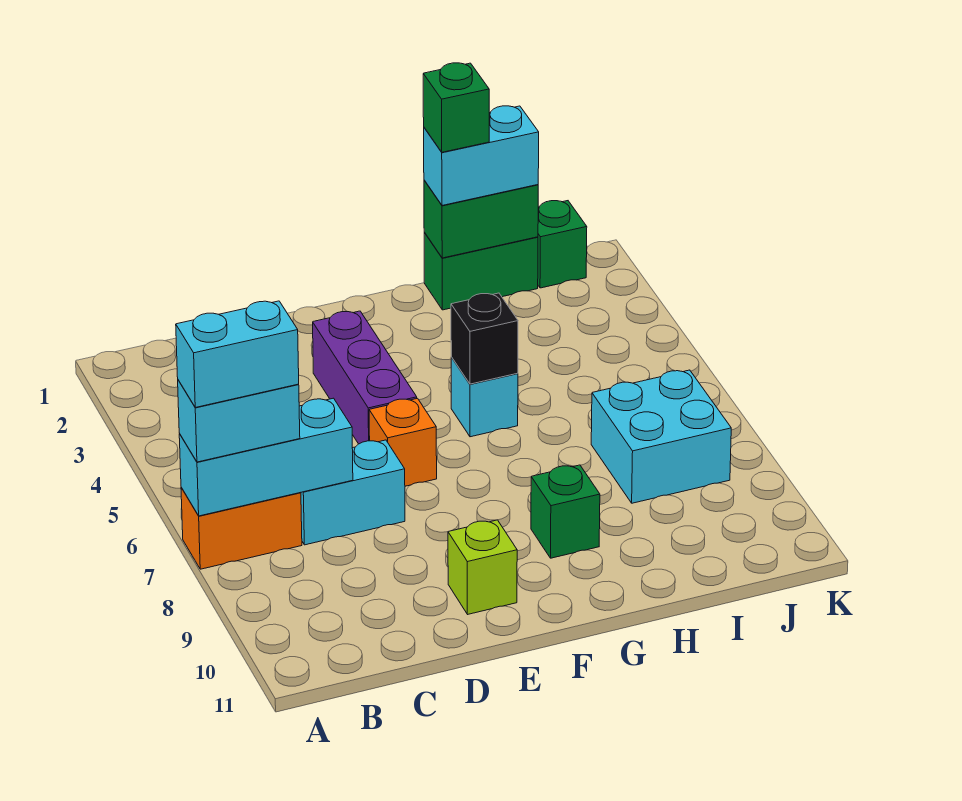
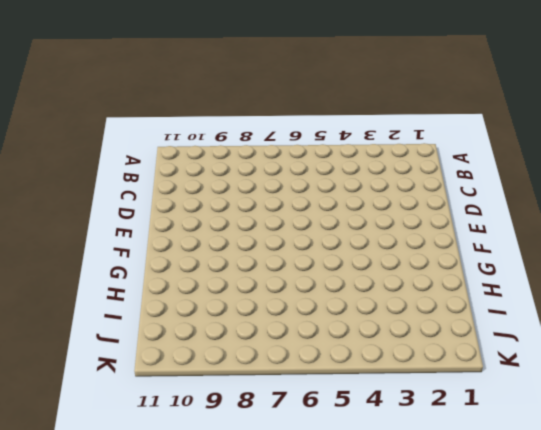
none -> orange brick A7:B7 level 1
none -> cyan brick C7:D7 level 1
none -> purple brick E3:E5 level 1

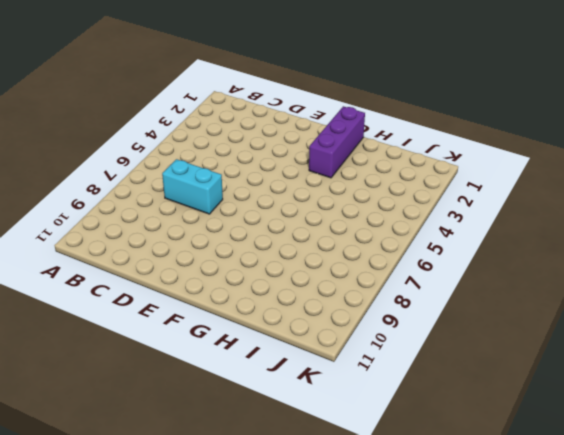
purple brick G1:G3 level 1 -> purple brick E3:E5 level 1
none -> orange brick A7:B7 level 1
none -> orange brick E6 level 1
none -> lime brick E10 level 1

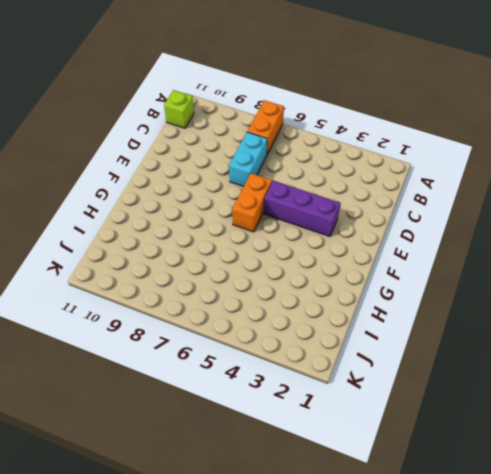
lime brick B11 level 1 -> lime brick E10 level 1
orange brick E6:F6 level 1 -> orange brick E6 level 1
none -> cyan brick G5 level 1
none -> green brick G9 level 1
none -> green brick H1:I1 level 1

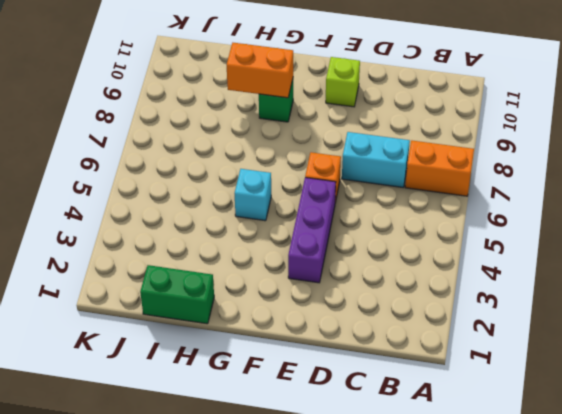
orange brick G9:H9 level 2 -> none
none -> cyan brick I7:J8 level 1
none -> green brick J1 level 1
none -> cyan brick A7:C7 level 2

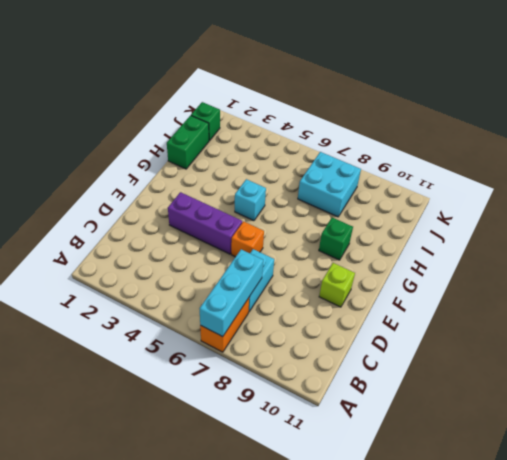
none -> black brick G5 level 2
none -> green brick H1:I1 level 2
none -> cyan brick A7:B7 level 3

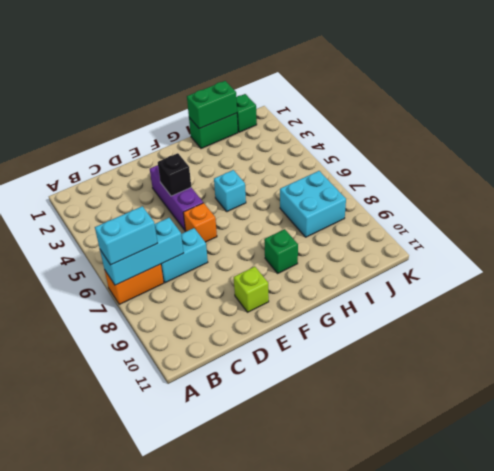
black brick E4 level 2 -> black brick G5 level 2
none -> cyan brick H1:I1 level 3
none -> cyan brick A7:B7 level 4
none -> green brick H1 level 4

